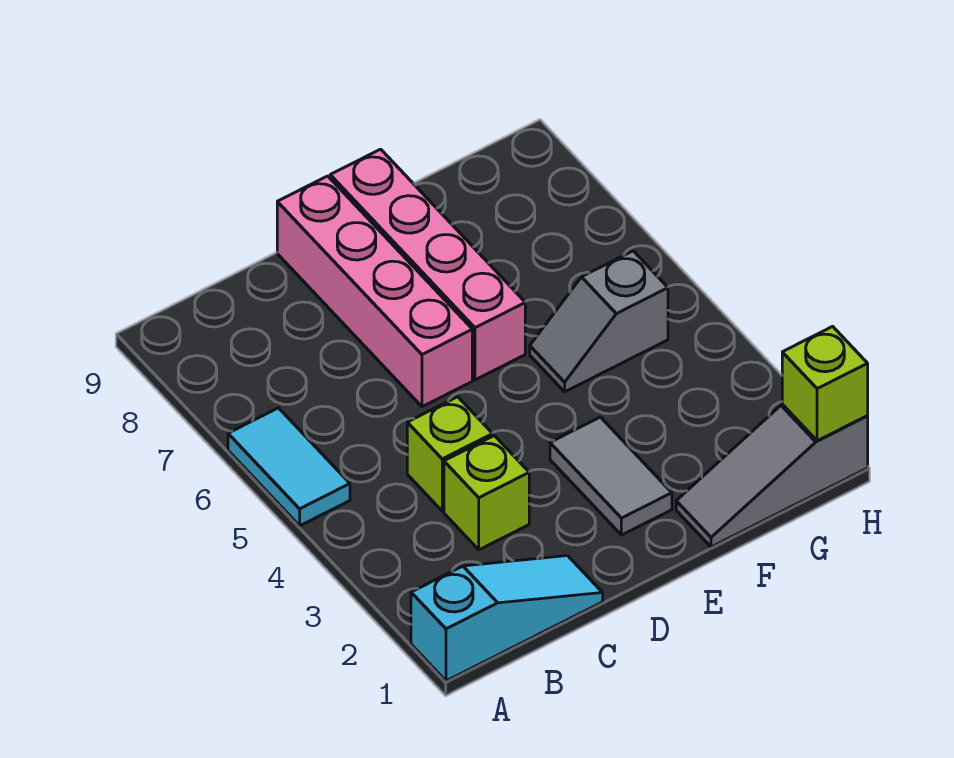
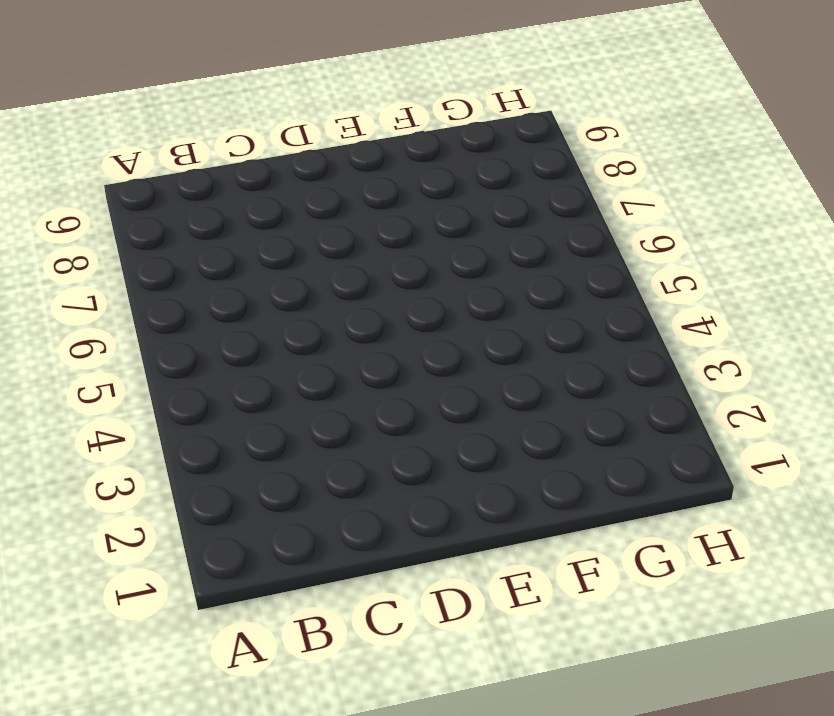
none -> cyan slope A1:C1 level 1 top A
none -> cyan tile A5:A6 level 1

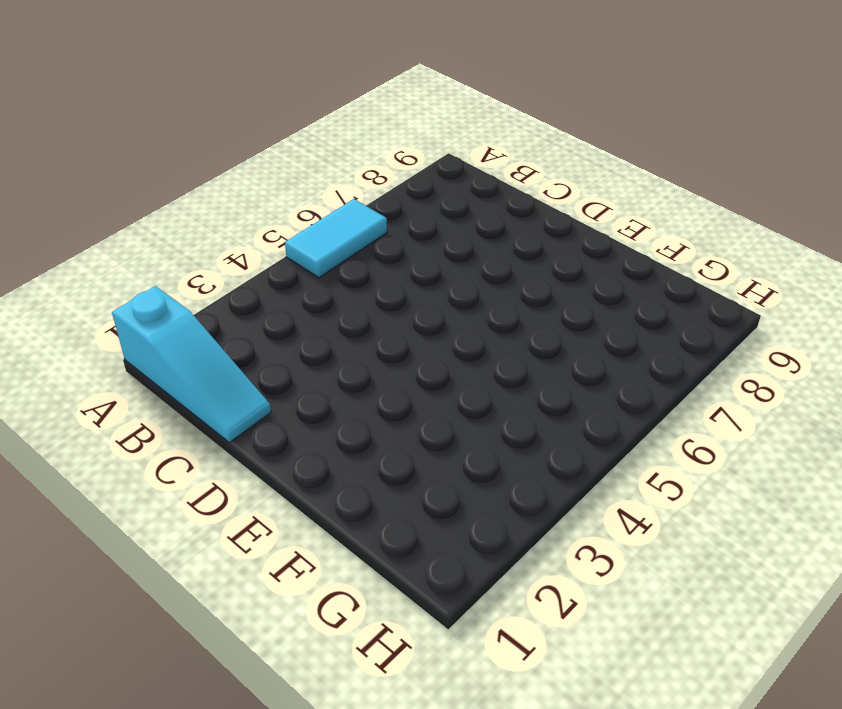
none -> lime brick C3 level 1
none -> lime brick C4 level 1

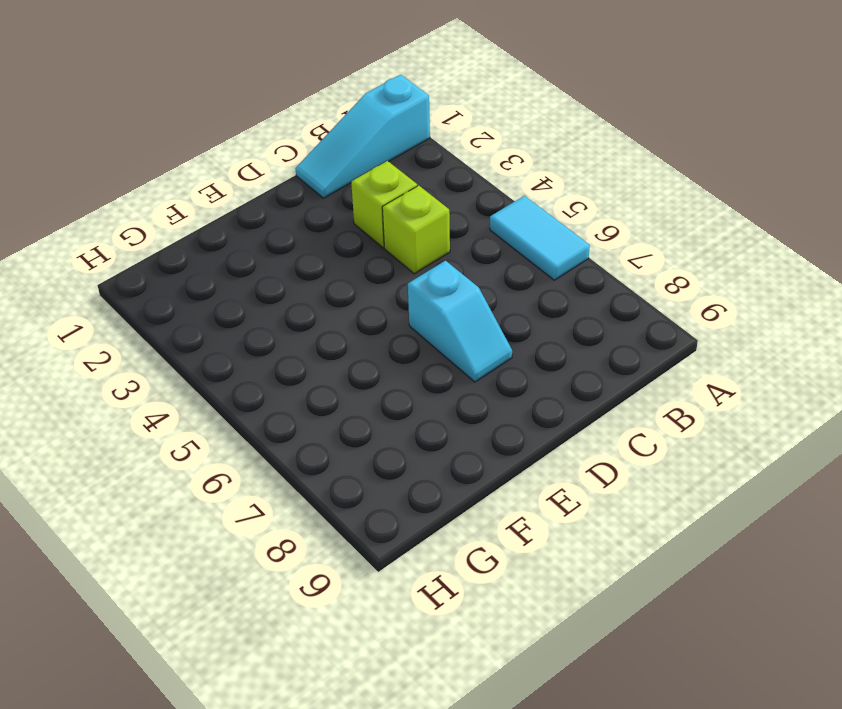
cyan slope D6:D7 level 1 top 6 -> pink brick D6:D9 level 1
none -> grey tile E2:E3 level 1
none -> pink brick E6:E9 level 1

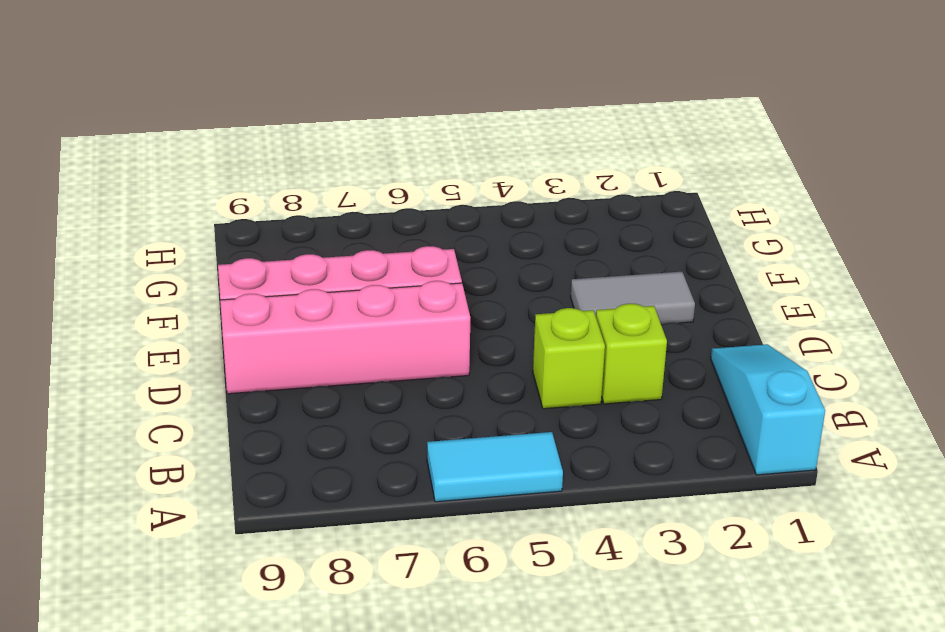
none -> grey slope F1:H1 level 1 top H
none -> grey slope F5:G5 level 1 top G

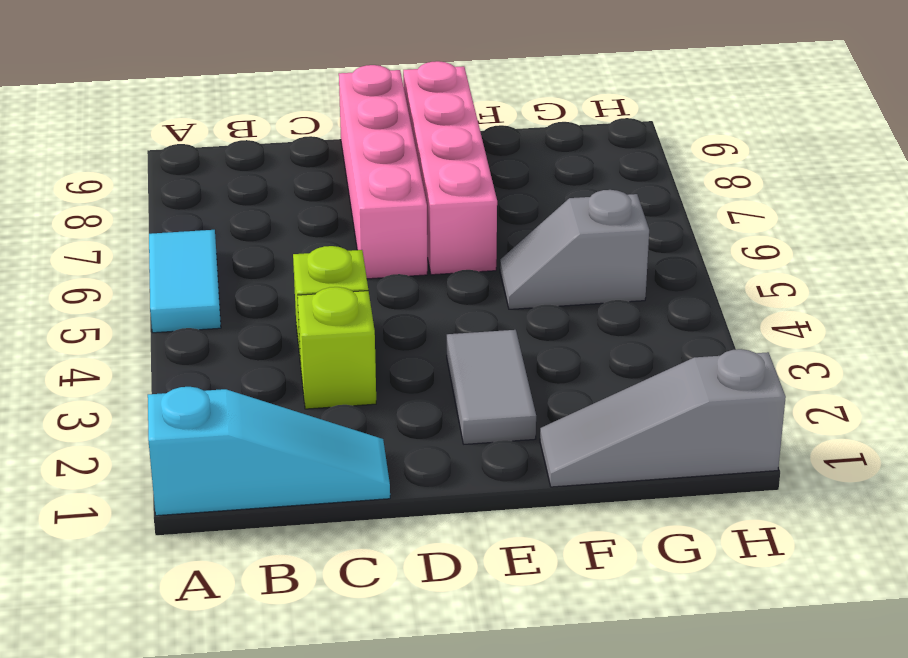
none -> lime brick H1 level 2

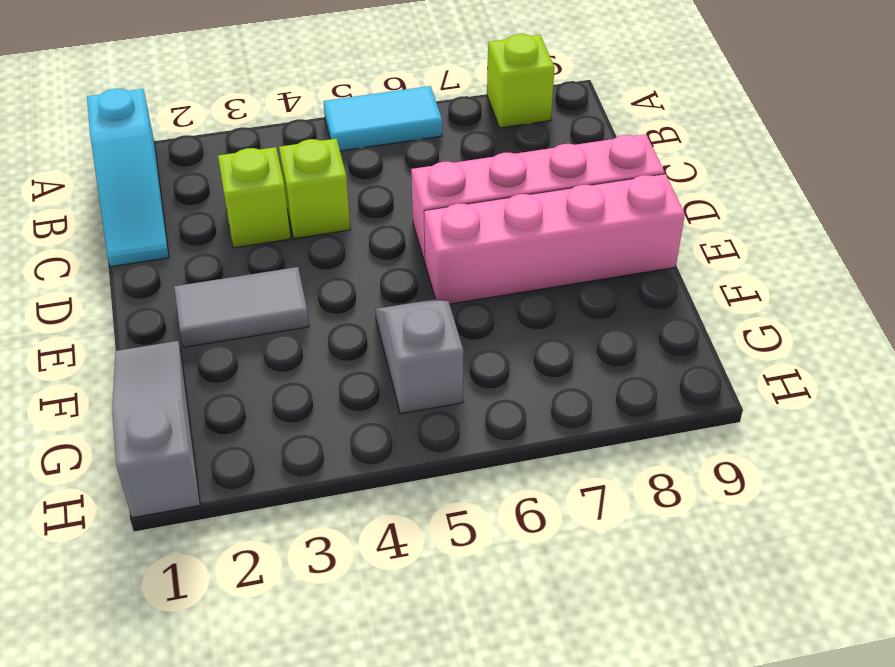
lime brick A8 level 1 -> lime brick H1 level 2

